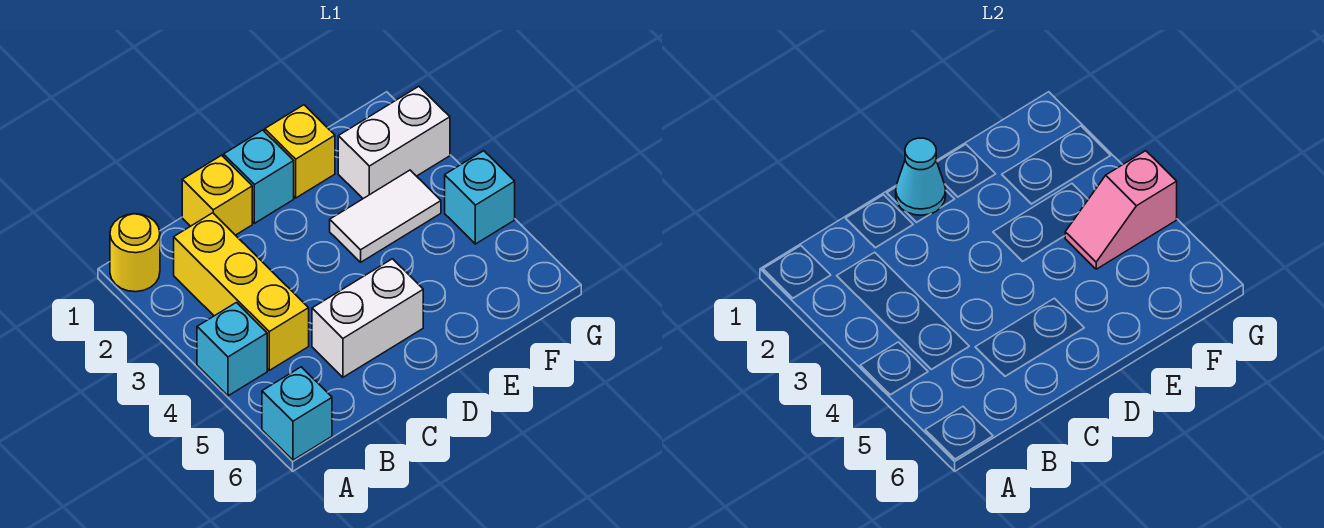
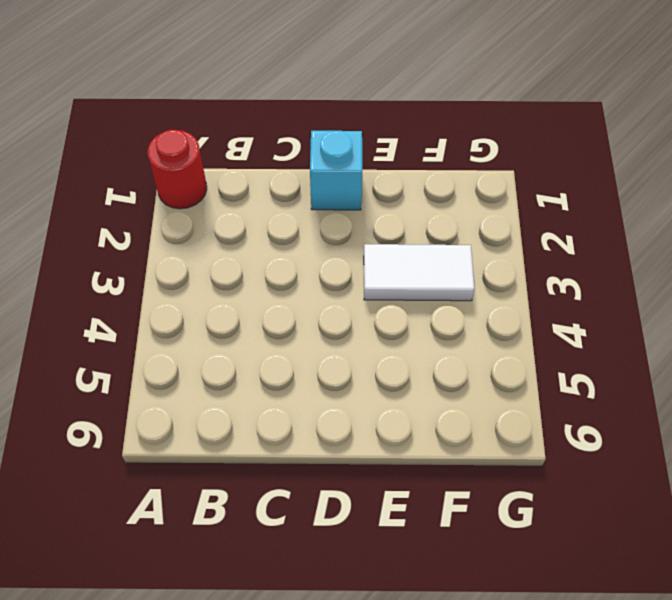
red round brick A1 level 1 -> yellow round brick A1 level 1
none -> cyan brick A4 level 1
none -> cyan brick A6 level 1
none -> yellow brick B2:B4 level 1

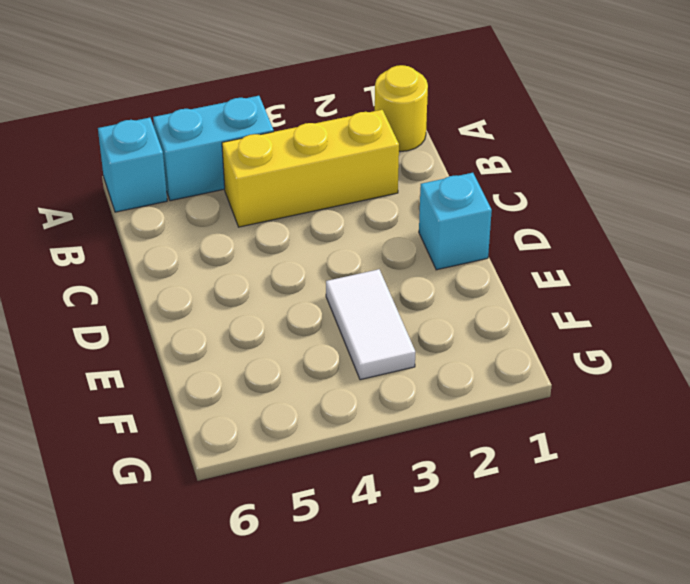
cyan brick A4:A5 level 1 -> cyan brick A4 level 1
none -> yellow brick C1 level 1
none -> white brick C5:D5 level 1
none -> yellow brick E1 level 1

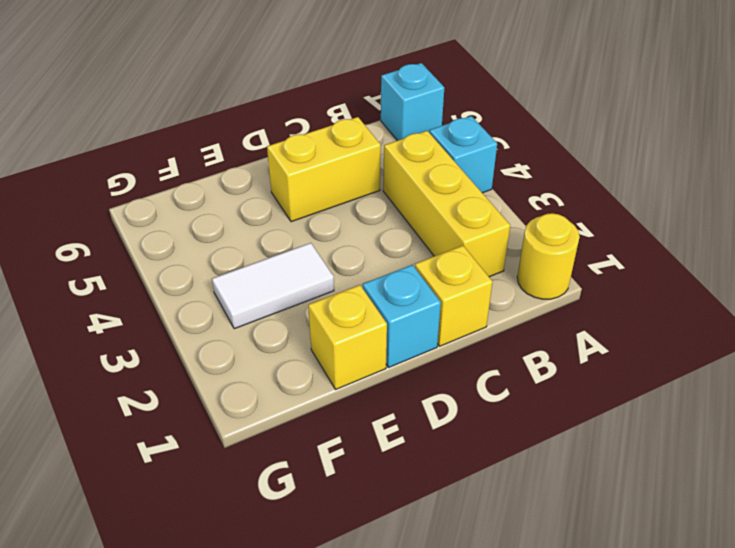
yellow brick C5:D5 level 1 -> white brick C5:D5 level 1
none -> white brick F2:G2 level 1
none -> cyan brick G4 level 1
none -> cyan cone D1 level 2

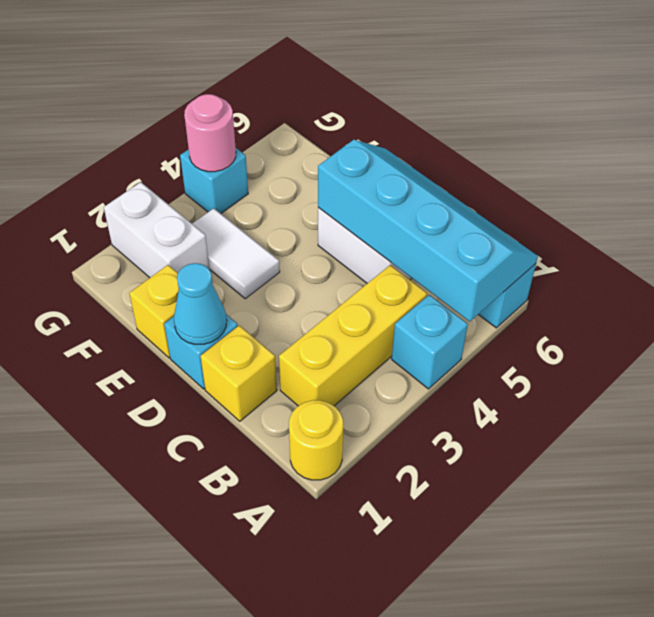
cyan slope A5:D6 level 2 top 5 -> none
pink round brick G4 level 2 -> pink slope F4:G4 level 2 top G

